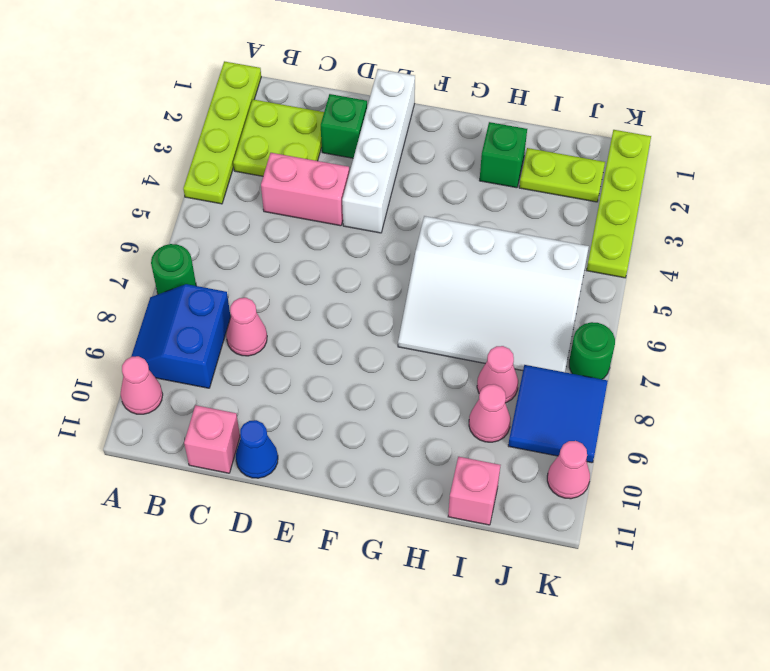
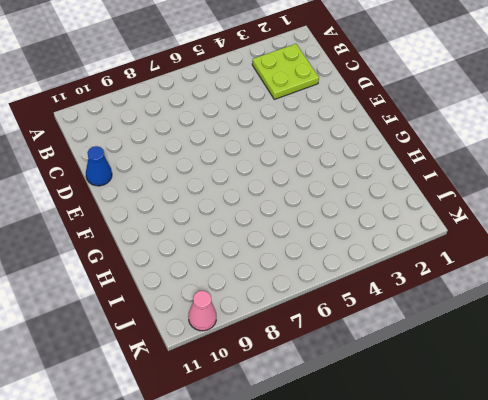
none -> lime plate A1:A4 level 1
none -> green round brick A7 level 1
none -> blue slope A8:B9 level 1 top B

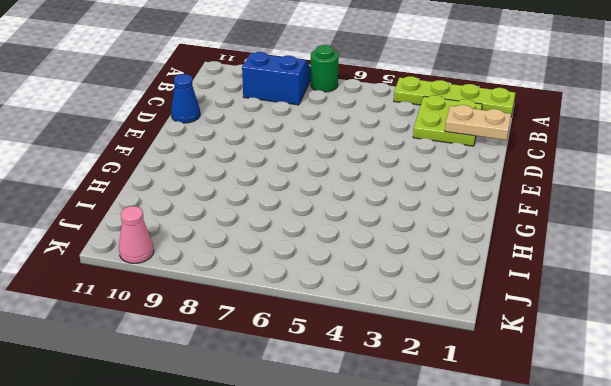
tan plate C1:C2 level 2 -> none
none -> pink cone A10 level 1
none -> pink brick C4:D4 level 1
none -> pink cone C8 level 1

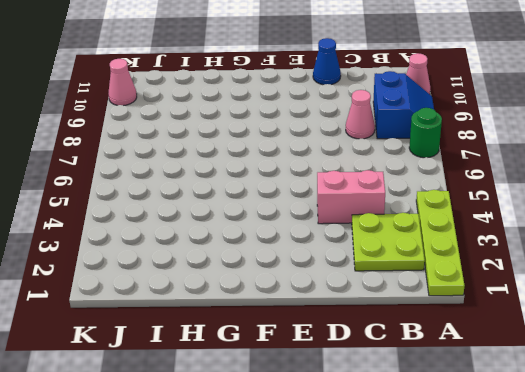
none -> pink brick C11 level 1
none -> green brick D2 level 1
none -> white brick E1:E4 level 1

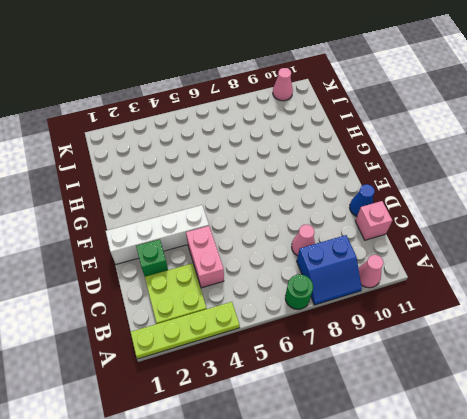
none -> white slope G5:J7 level 1 top 5
none -> green brick H2 level 1
none -> lime plate I2:J2 level 1

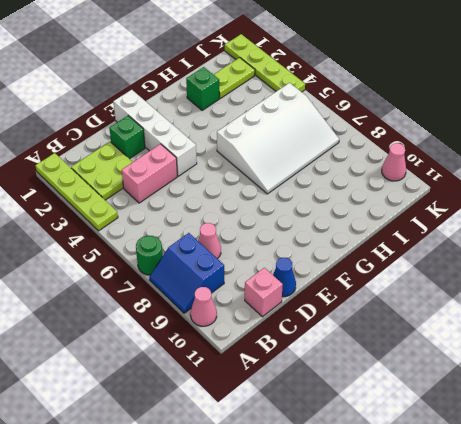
none -> pink cone I8 level 1
none -> pink cone I9 level 1
none -> pink brick I11 level 1

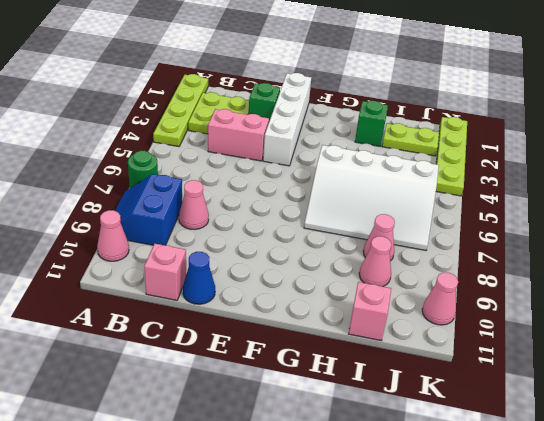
none -> blue tile J8:K9 level 1
none -> green round brick K7 level 1

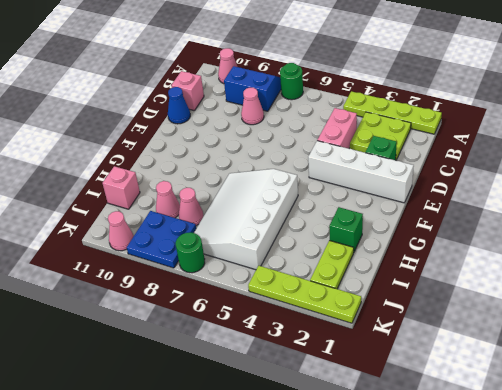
blue plate J8:K9 level 1 -> blue tile J8:K9 level 1

